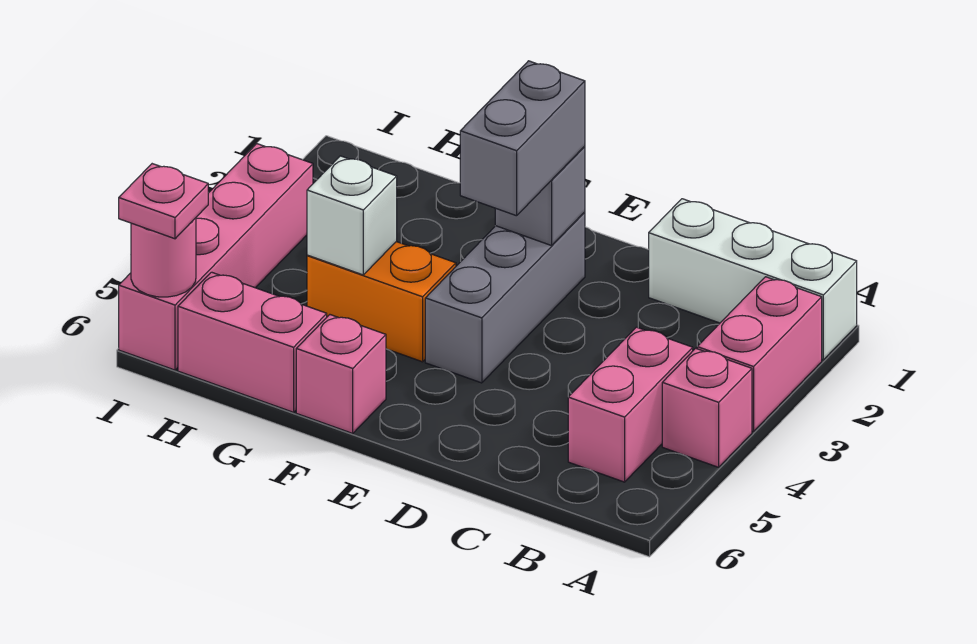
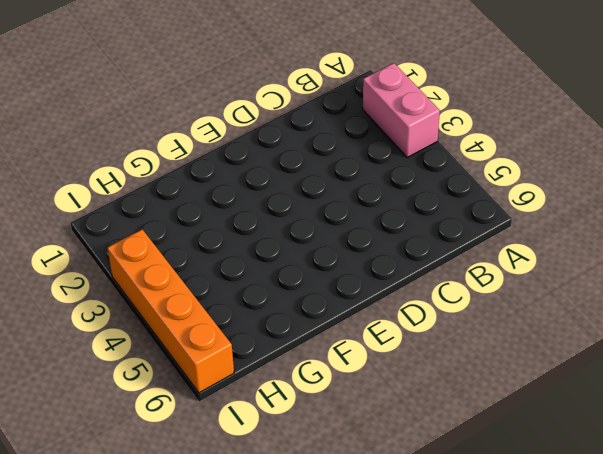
orange brick I3:I6 level 1 -> pink brick I3:I6 level 1
none -> white brick A1:C1 level 1
none -> pink brick A4 level 1
none -> pink brick B4:B5 level 1

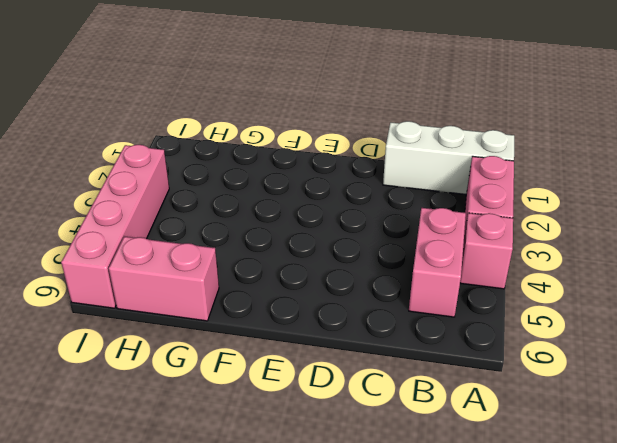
none -> grey brick E2:E4 level 1
none -> orange brick F4:G4 level 1
none -> pink brick F6 level 1

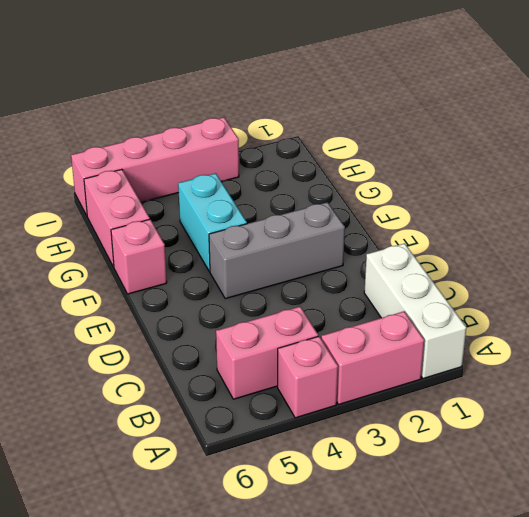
cyan brick F4:G4 level 1 -> orange brick F4:G4 level 1
none -> grey brick E2 level 2
none -> white brick G4 level 2
none -> pink round brick I6 level 2

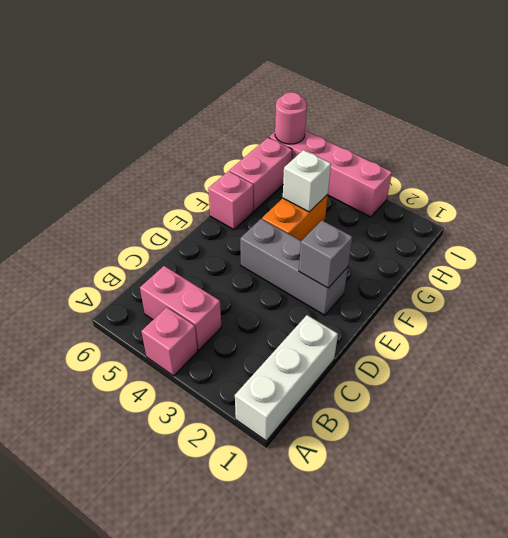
none -> pink brick A2:A3 level 1
none -> grey brick E2:E3 level 3
none -> pink plate I6 level 3

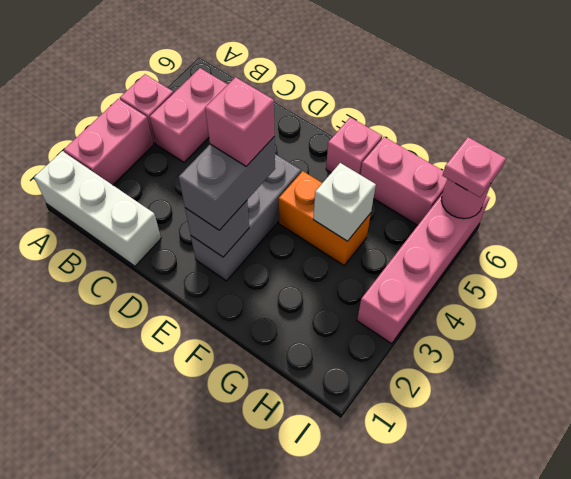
pink brick E3 level 4 -> none

